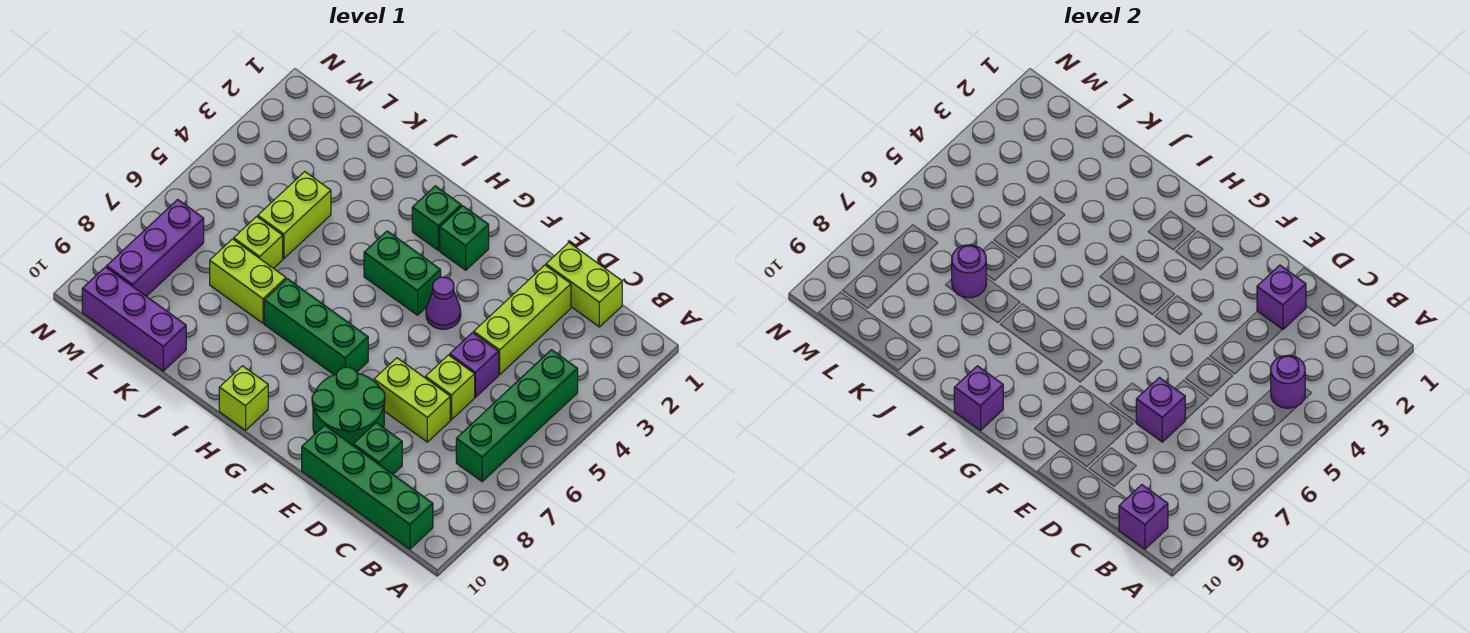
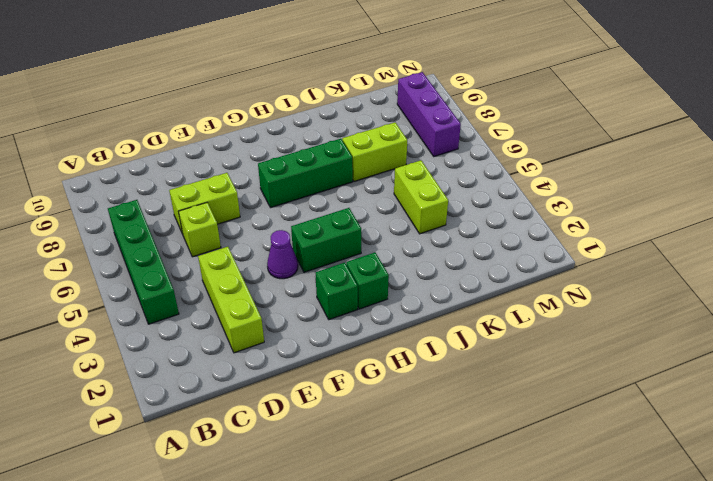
none -> green brick B10:E10 level 1
none -> lime brick C1:D1 level 1
none -> purple brick D5 level 1

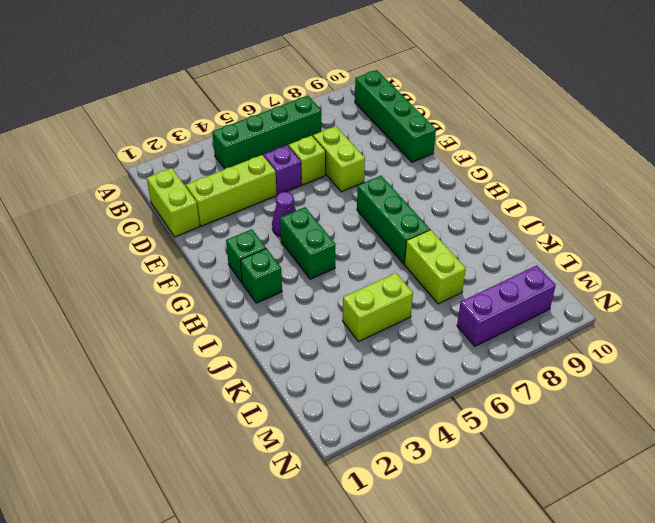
none -> green brick D9 level 1
none -> green round brick E8:F9 level 1
none -> lime brick H10 level 1

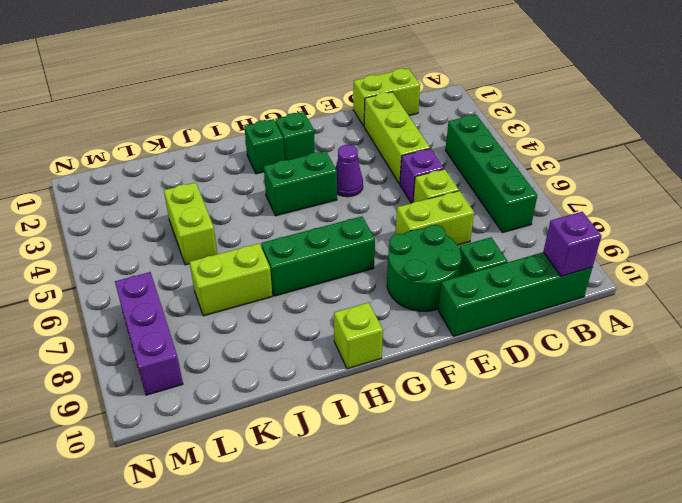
none -> lime brick K6 level 1
none -> purple brick K10:M10 level 1
none -> purple round brick B4 level 2

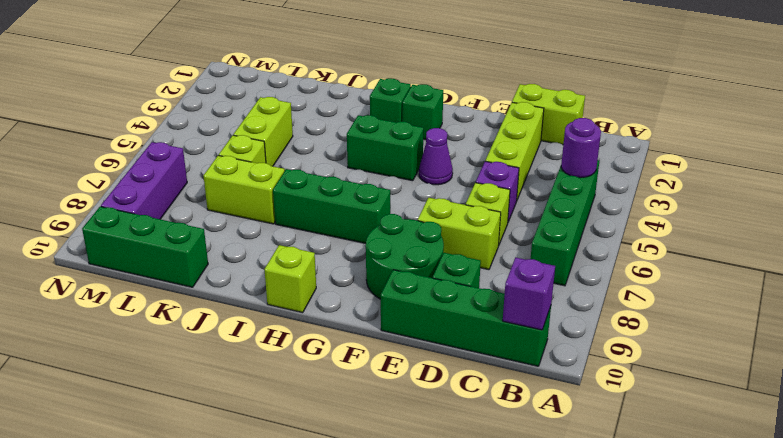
green brick K10:M10 level 1 -> purple brick K10:M10 level 1
none -> purple brick D2 level 2
none -> purple brick D7 level 2
none -> purple brick H10 level 2

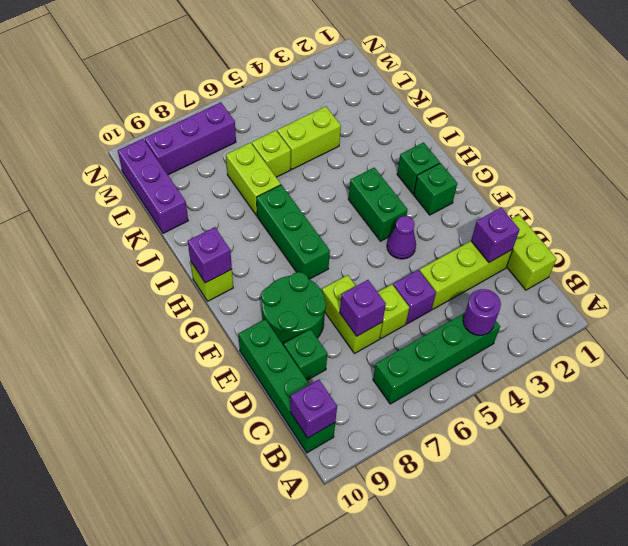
none -> purple round brick K7 level 2

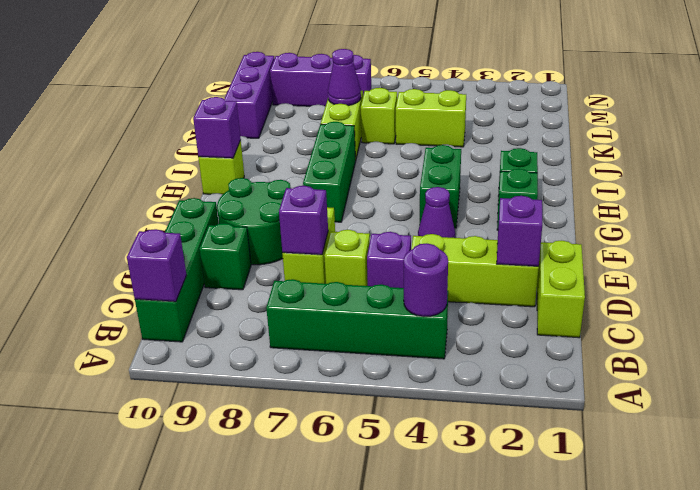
purple cone K7 level 2 -> purple round brick K7 level 2

